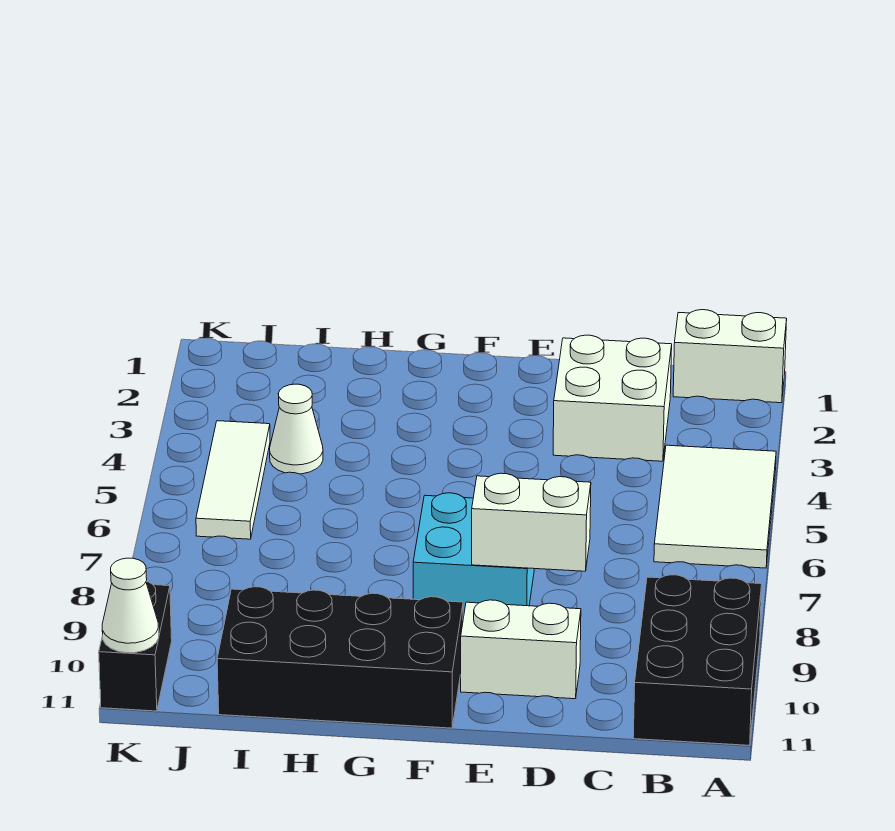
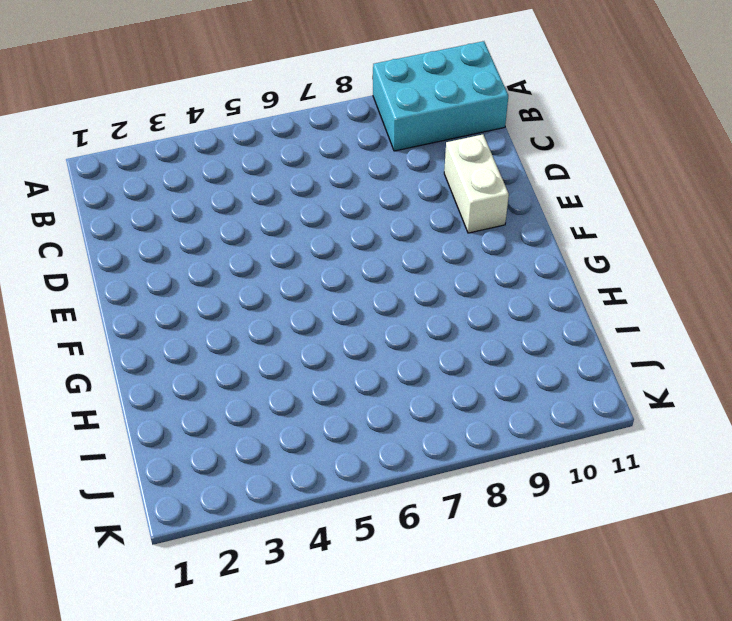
cyan brick A9:B11 level 1 -> black brick A9:B11 level 1
none -> white brick A1:B1 level 1
none -> white tile A4:B6 level 1
none -> white brick C2:D3 level 1

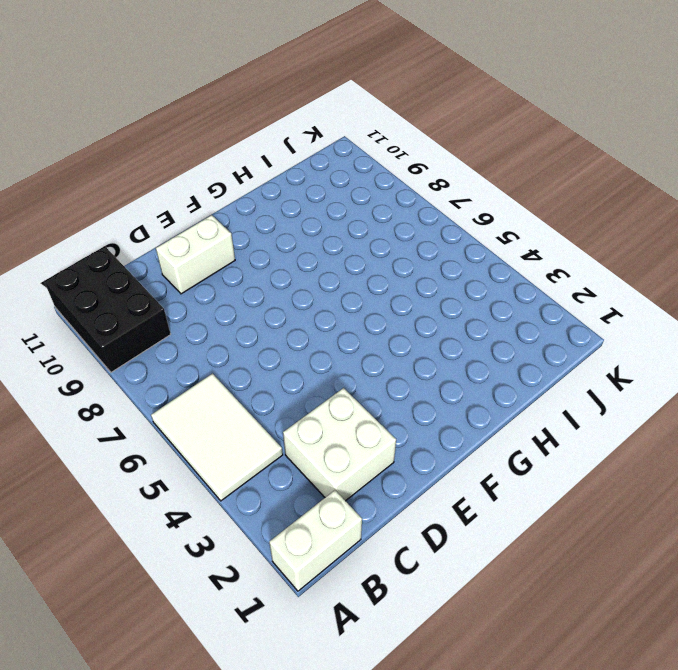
none -> cyan brick E7:F8 level 1
none -> black brick F10:I11 level 1
none -> white cone I4 level 1

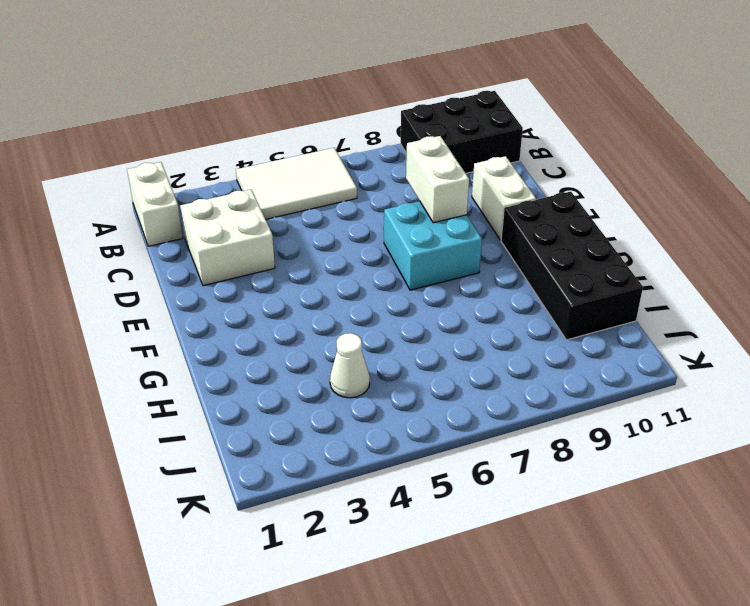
none -> white tile J4:J6 level 1
none -> black brick K10:K11 level 1
none -> white cone K11 level 2

